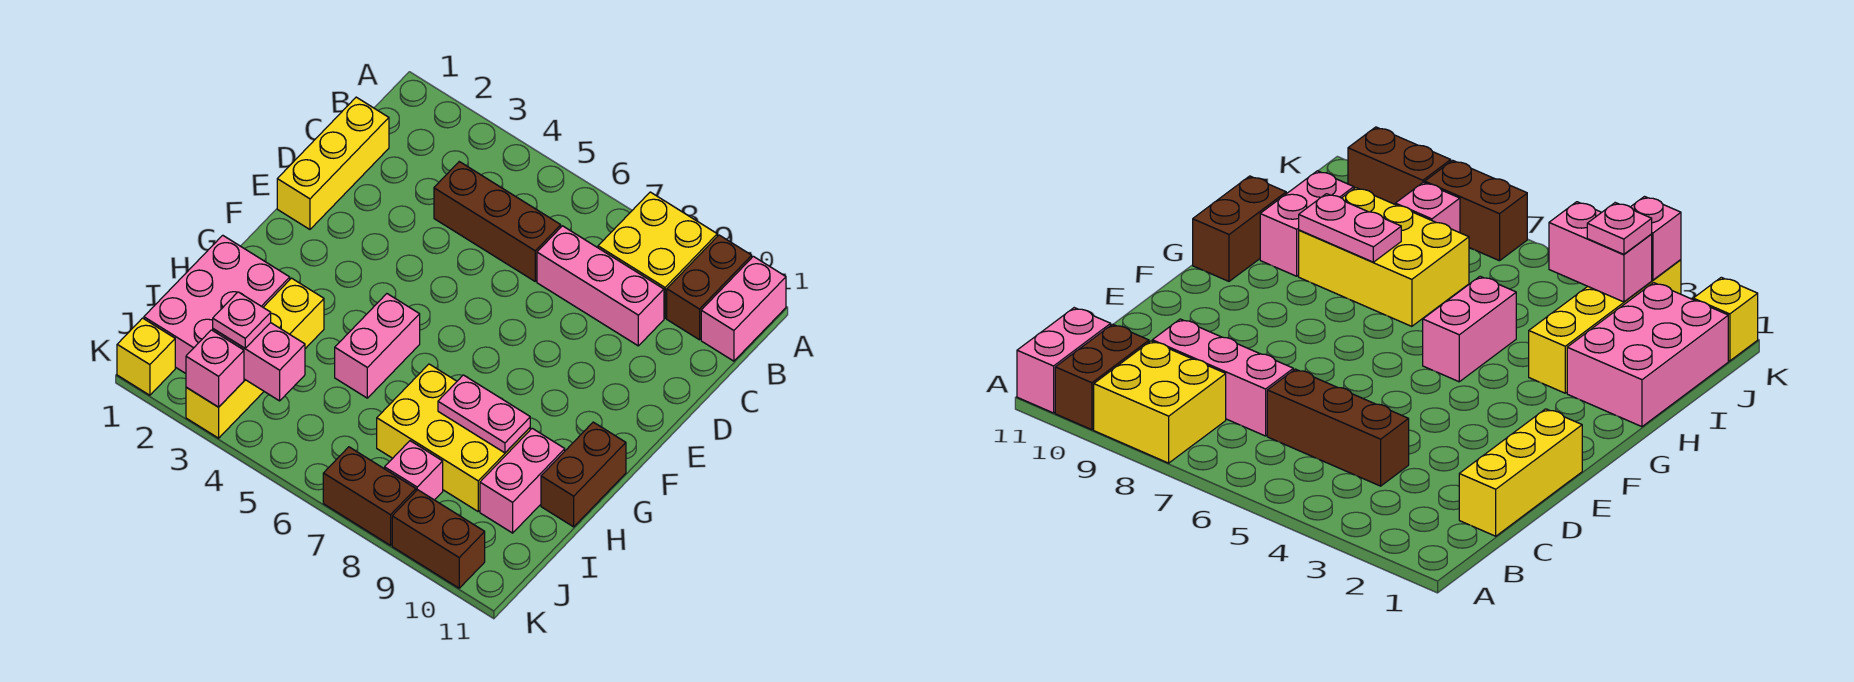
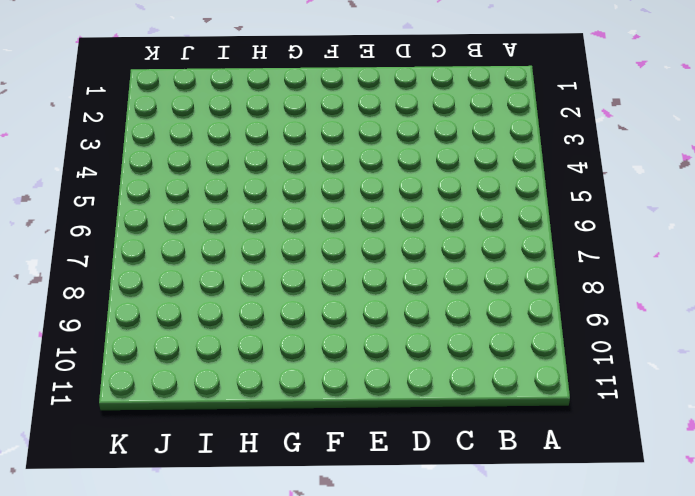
none -> yellow brick A8:B9 level 1
none -> brown brick A10:B10 level 1
none -> pink brick A11:B11 level 1

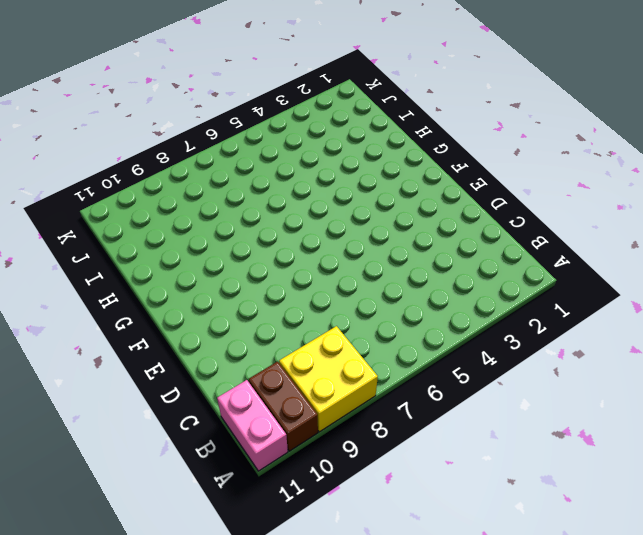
none -> yellow brick C1:E1 level 1
none -> brown brick C4:C6 level 1
none -> pink brick C7:C9 level 1

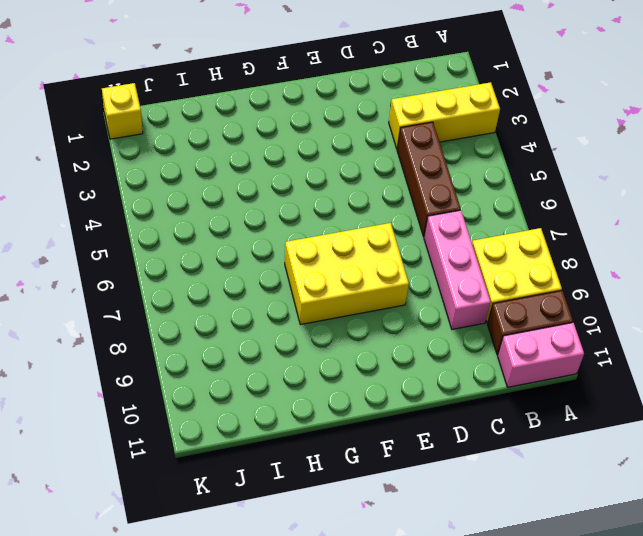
yellow brick A3:C3 level 1 -> yellow brick C1:E1 level 1
yellow brick E7:G8 level 1 -> yellow brick H7:I9 level 1
none -> pink brick G5:H5 level 1
none -> brown brick G11:H11 level 1
none -> pink brick H1:J2 level 1

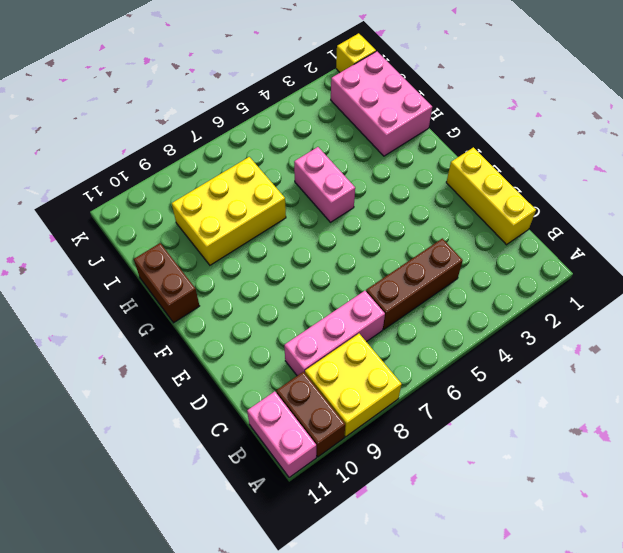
none -> yellow brick H3:K3 level 1
none -> pink brick H10:I10 level 1
none -> pink brick J8 level 1

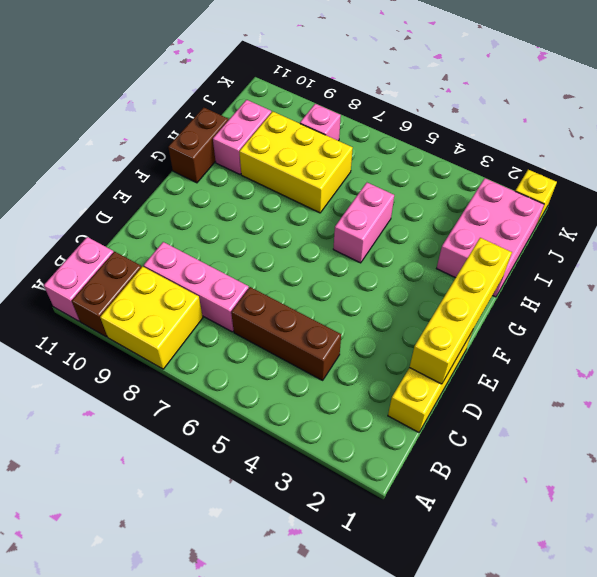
yellow brick D1:G1 level 2 -> yellow brick H3:K3 level 1
none -> brown brick K7:K8 level 1
none -> brown brick K9:K10 level 1
none -> pink plate H8:H9 level 2

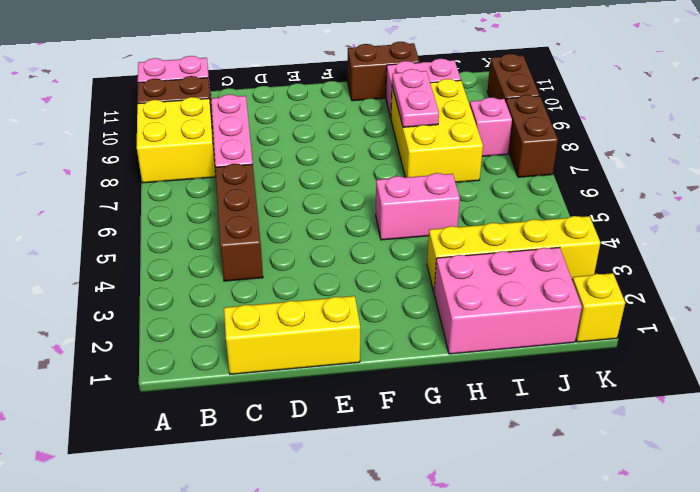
none -> pink brick J3:J4 level 2
none -> pink brick K3 level 2
none -> pink plate J3 level 3

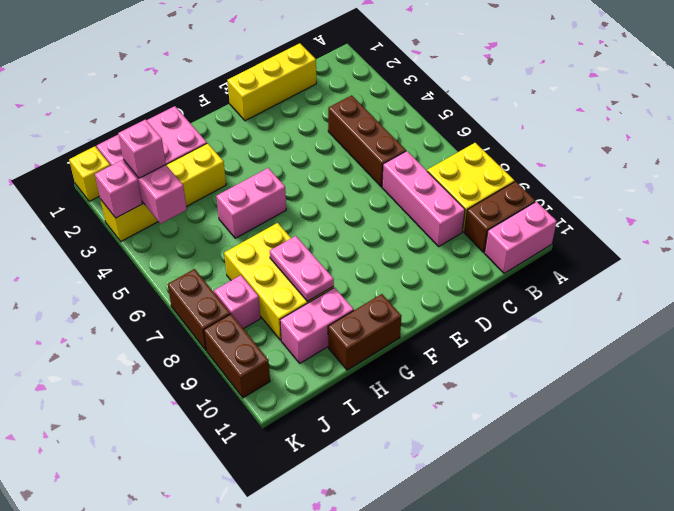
pink brick J3 level 3 -> pink plate J3 level 3

